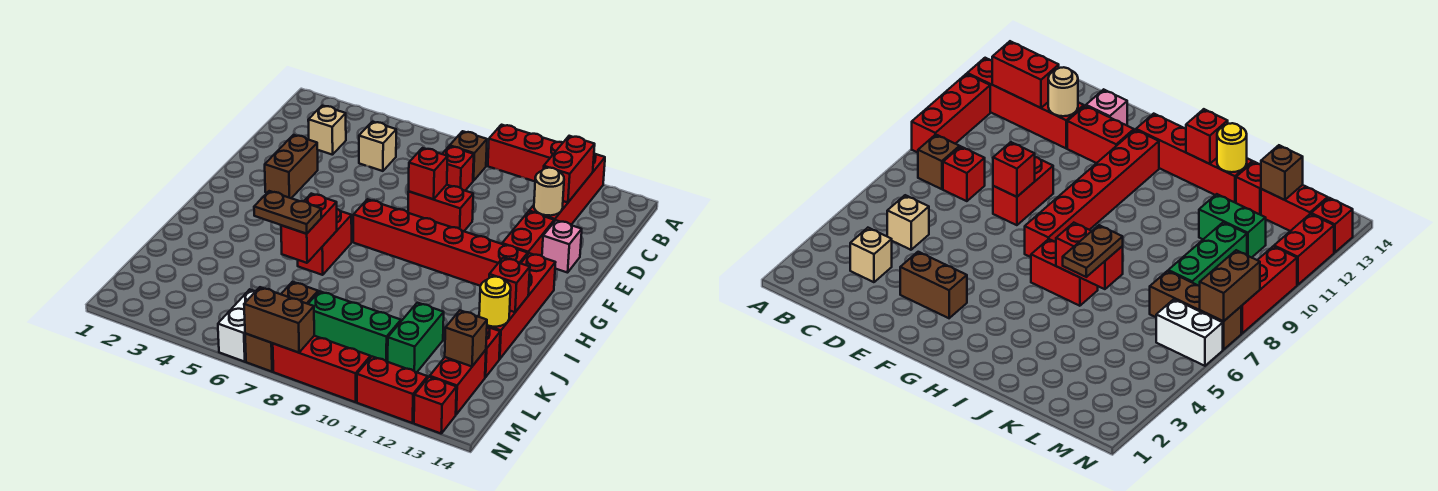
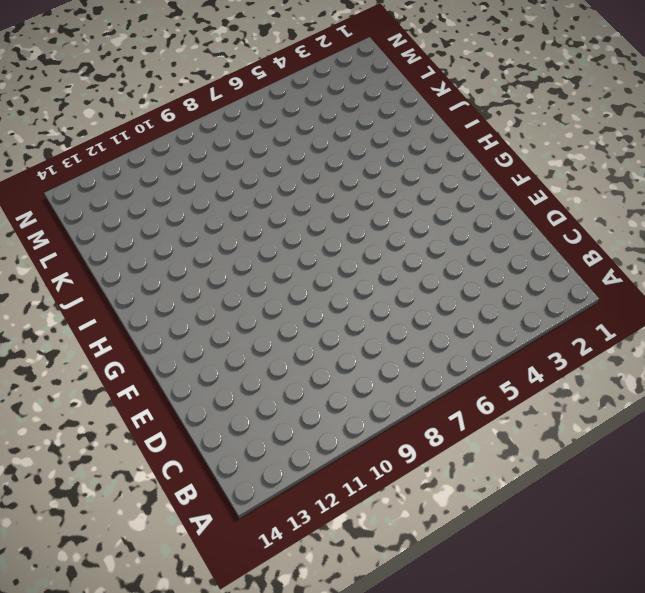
none -> red brick A9:A11 level 1
none -> red brick A12:D12 level 1
none -> brown brick B8 level 1
none -> tan brick C3 level 1

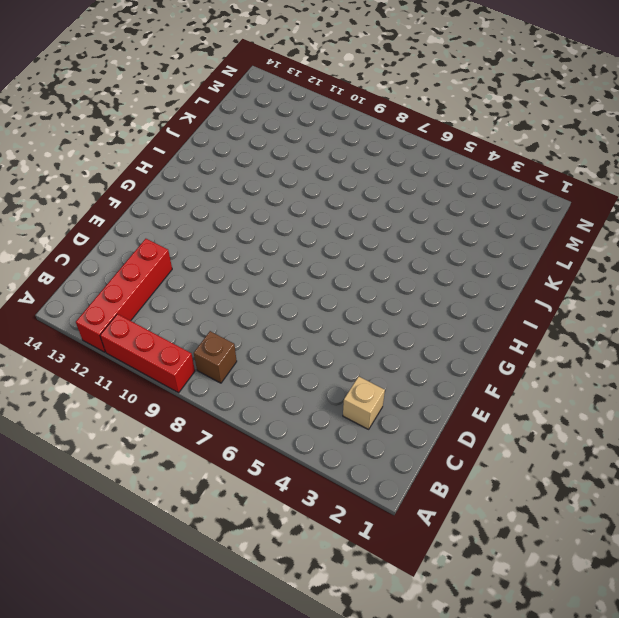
none -> tan brick C5 level 1
none -> red brick C8 level 1
none -> brown brick E3:F3 level 1
none -> red brick E8:E9 level 1

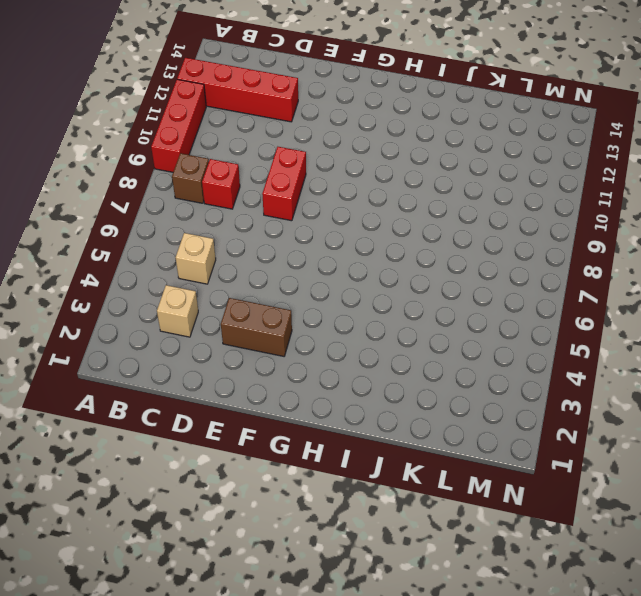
none -> red brick E12:F12 level 1
none -> pink brick E13 level 1
none -> red brick G7:G12 level 1
none -> red brick G13:J13 level 1

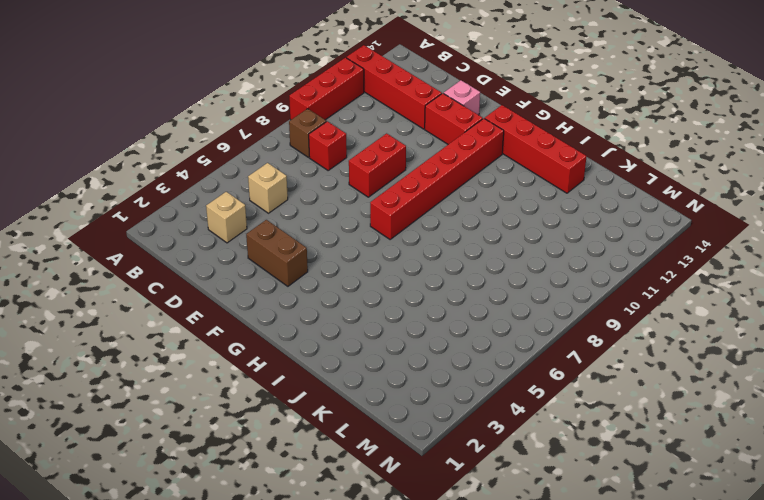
none -> red brick H6:I6 level 1
none -> green brick K11:L11 level 1
none -> red brick K13 level 1
none -> brown brick L7:N7 level 1

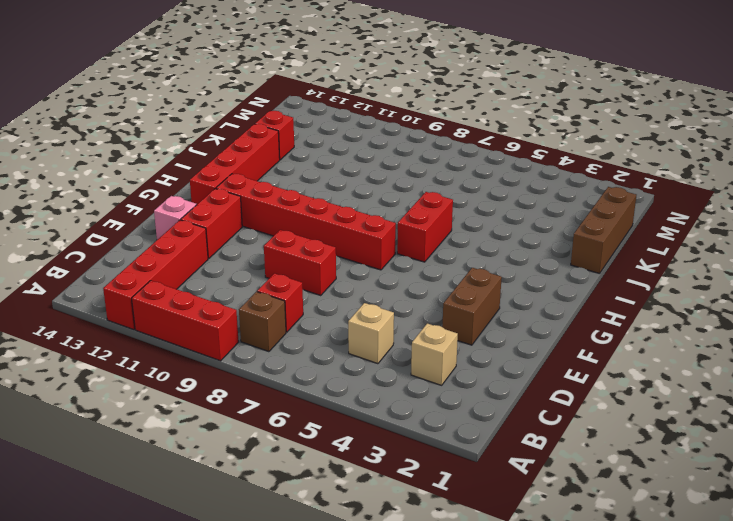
brown brick J1:L1 level 1 -> brown brick L7:N7 level 1
none -> green brick K11:L11 level 1
none -> green brick L8:L10 level 1
none -> red brick L13:M13 level 1
none -> white brick M6:N6 level 1

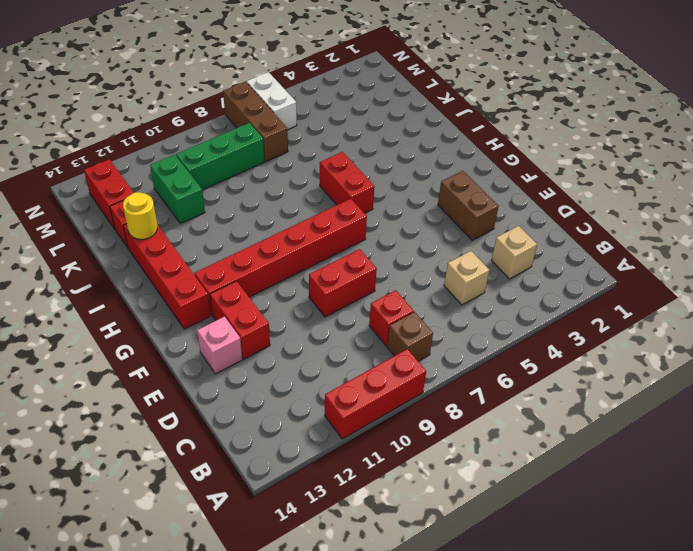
none -> red brick A12:D12 level 1
none -> red brick N8:N10 level 1
none -> red brick N11:N12 level 1
none -> red brick N13 level 1

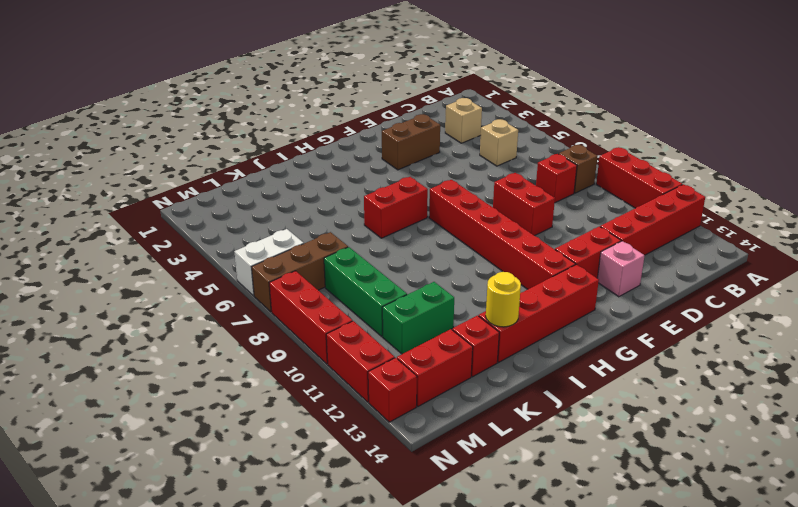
none -> red brick B12:C12 level 2
none -> tan round brick D12 level 2
none -> red brick E8 level 2
none -> red brick I6:J6 level 2

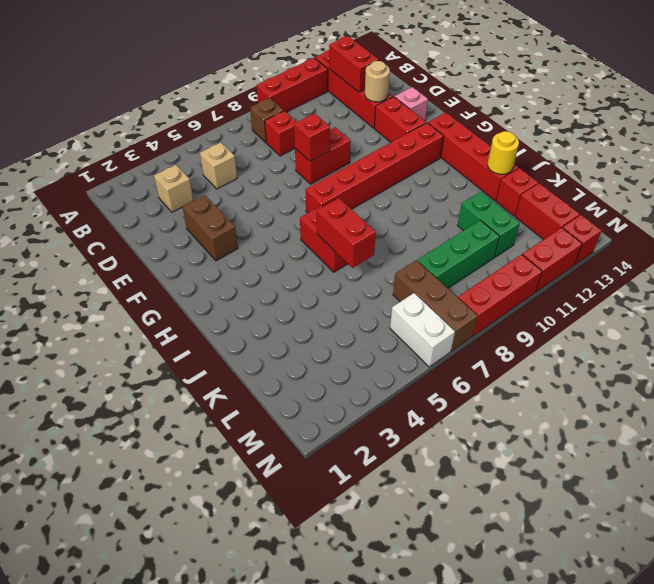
none -> red brick I13 level 2
none -> brown brick L13 level 2
none -> brown brick N7:N8 level 2
none -> brown plate J5:J6 level 3

